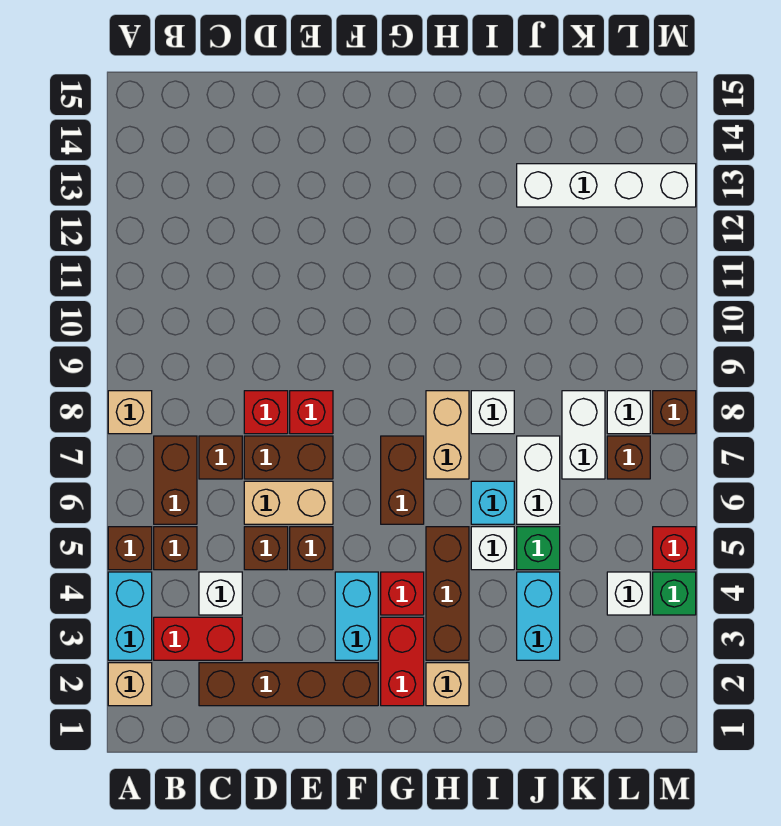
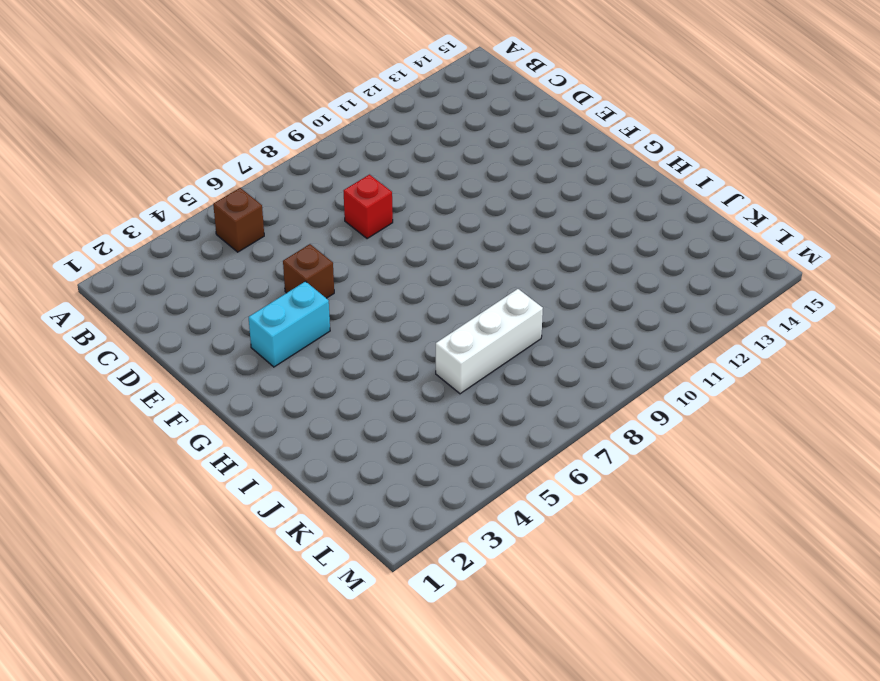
white brick J6:J8 level 1 -> white brick J6:J7 level 1
none -> tan brick A2 level 1
none -> cyan brick A3:A4 level 1
none -> brown brick A5 level 1
none -> tan brick A8 level 1

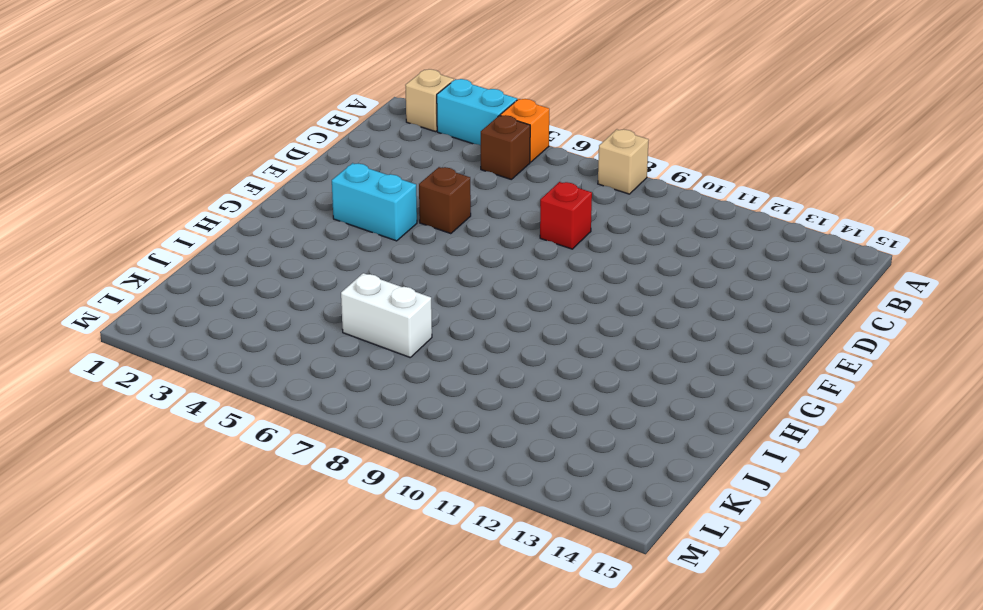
orange brick A5 level 1 -> brown brick A5 level 1
none -> red brick B3:C3 level 1
none -> brown brick B6:B7 level 1
none -> brown brick C2:F2 level 1
none -> white brick C4 level 1

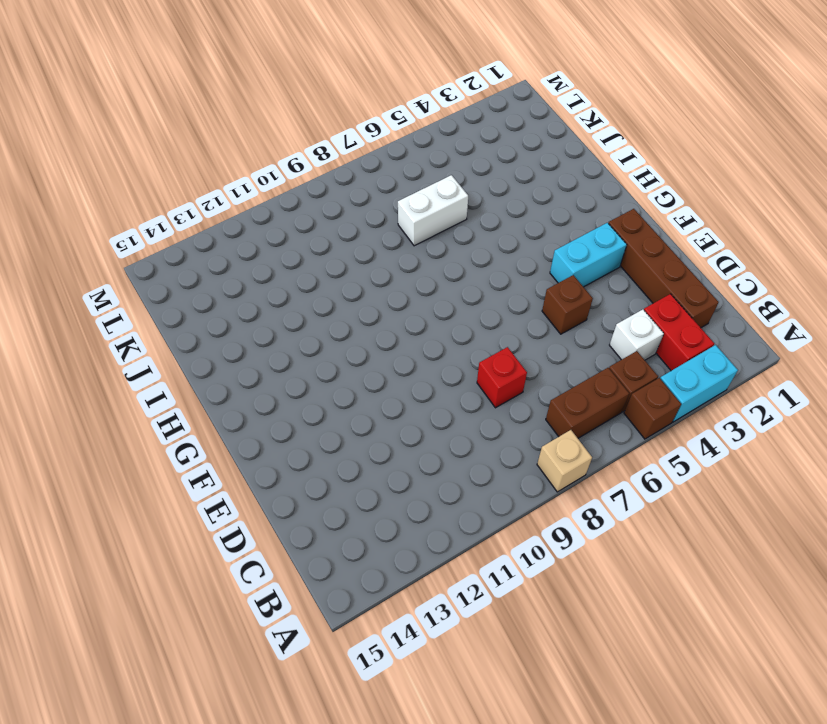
none -> tan brick A2 level 1
none -> brown brick C7 level 1
none -> brown brick D5 level 1
none -> tan brick D6:E6 level 1

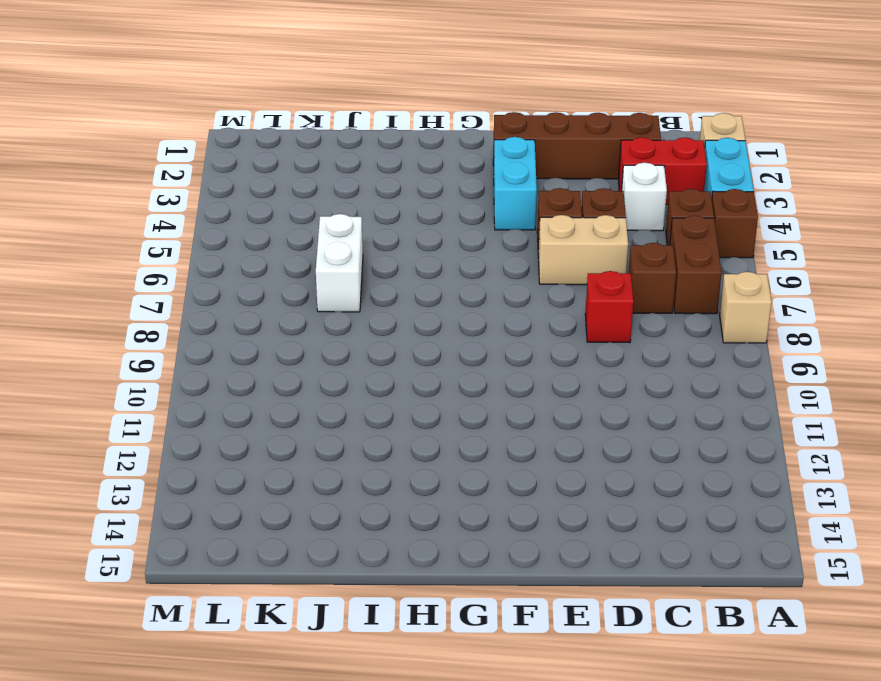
none -> brown brick D7:E7 level 1
none -> red brick E8 level 1
none -> red brick G2:G3 level 1
none -> red brick G4 level 1

